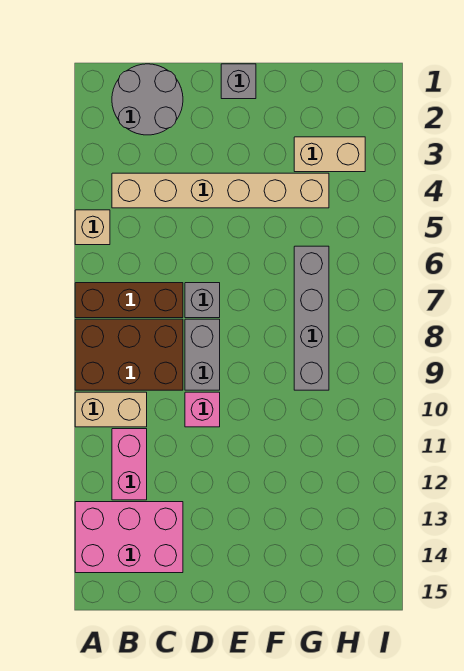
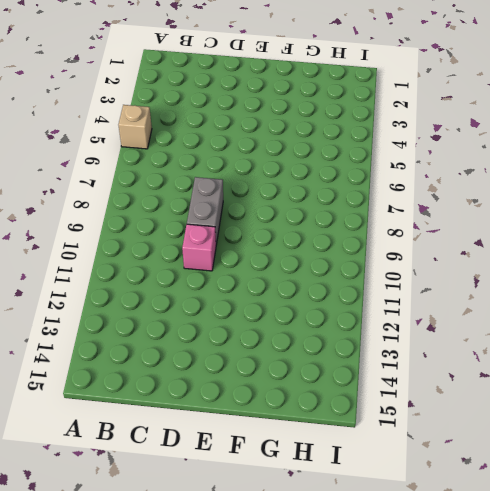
none -> brown brick A7:C7 level 1
none -> brown brick A8:C9 level 1
none -> tan brick A10:B10 level 1

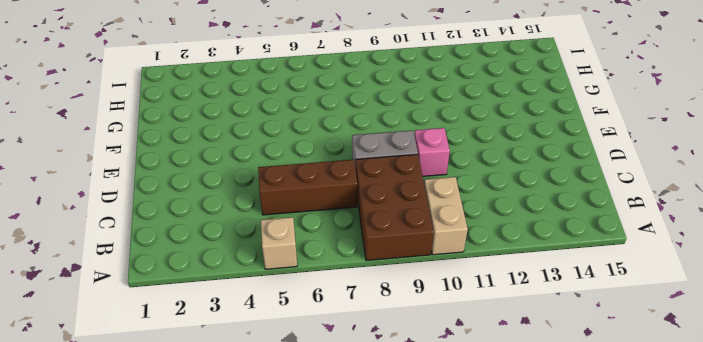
brown brick C5:C7 level 1 -> brown brick A7:C7 level 1
none -> pink brick A13:C14 level 1
none -> grey round brick B1:C2 level 1
none -> tan brick B4:G4 level 1

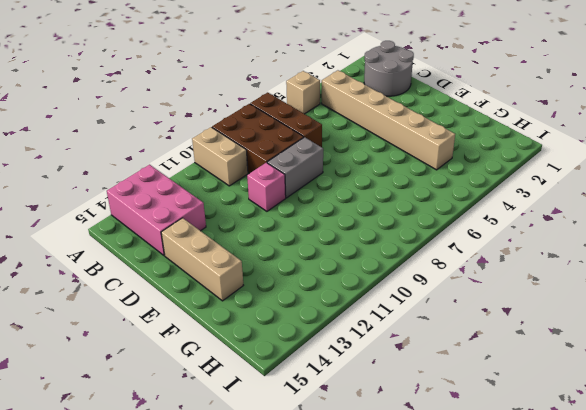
tan brick D14:F14 level 1 -> none
none -> pink brick B11:B12 level 1
none -> grey brick D7 level 1
none -> grey brick E1 level 1

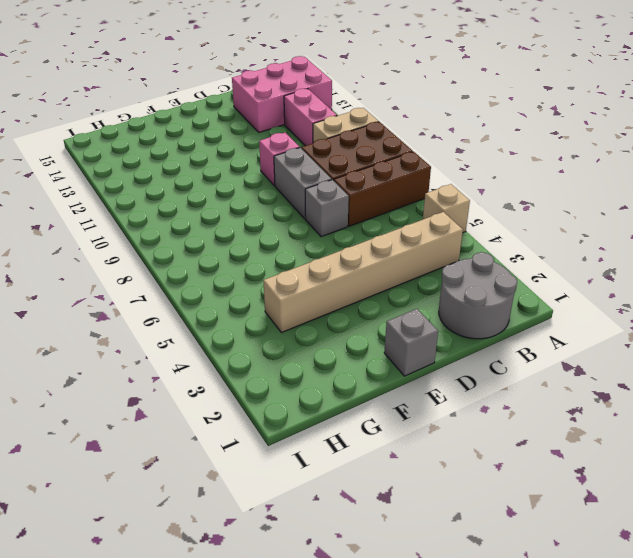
none -> tan brick G3:H3 level 1
none -> grey brick G6:G9 level 1

